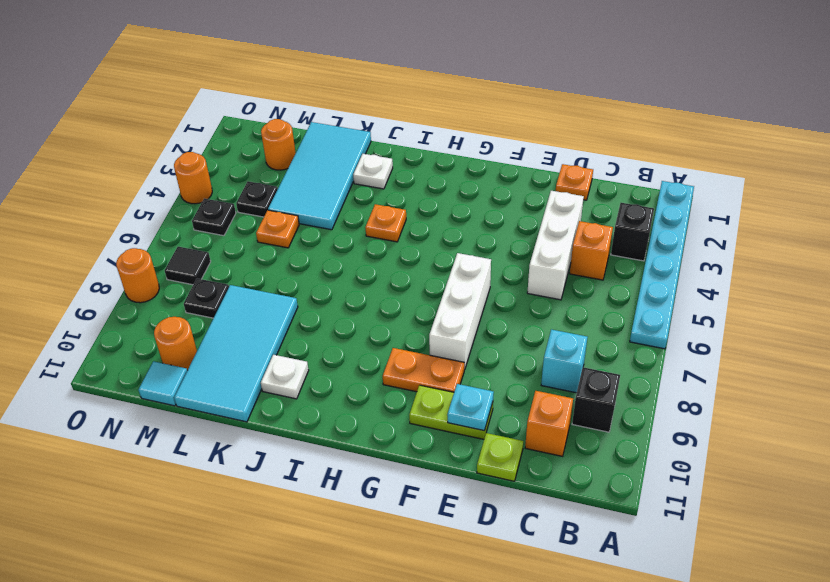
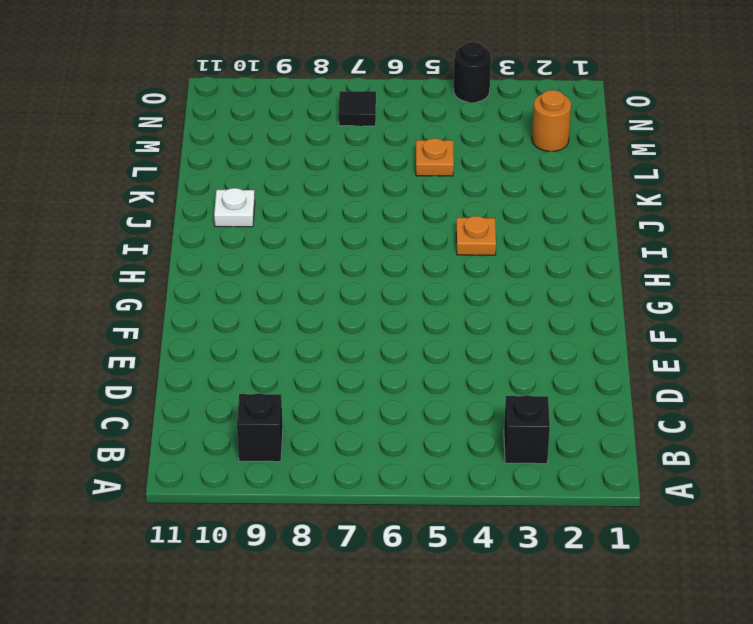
black round brick O4 level 1 -> orange round brick O4 level 1
none -> cyan plate A1:A6 level 1
none -> orange brick C4 level 1
none -> cyan brick C8 level 1

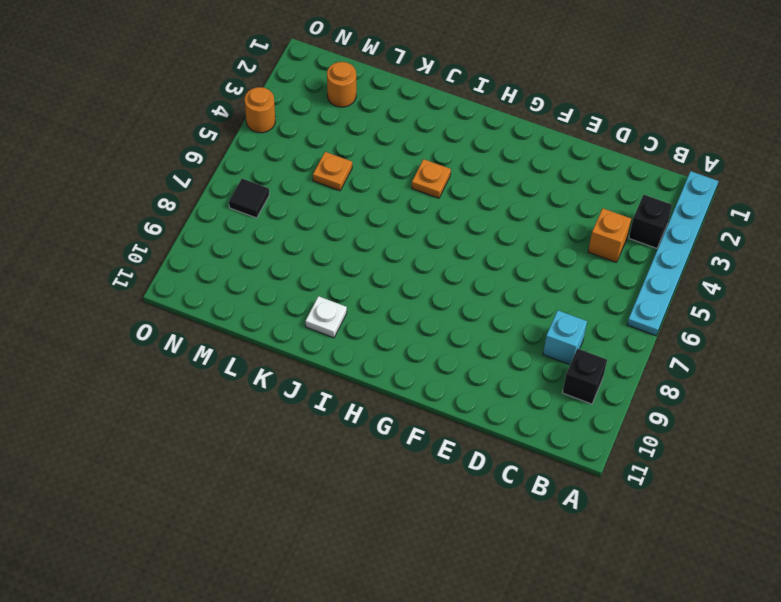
none -> orange brick C10 level 1
none -> orange plate D1 level 1
none -> white brick D3:D5 level 1

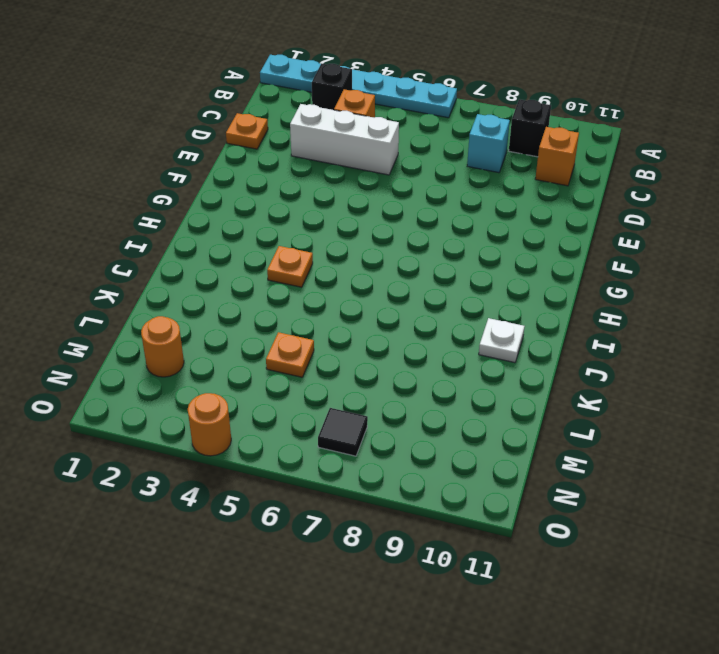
none -> lime plate D11 level 1
none -> lime plate E10:F10 level 1
none -> white brick F6:F8 level 1

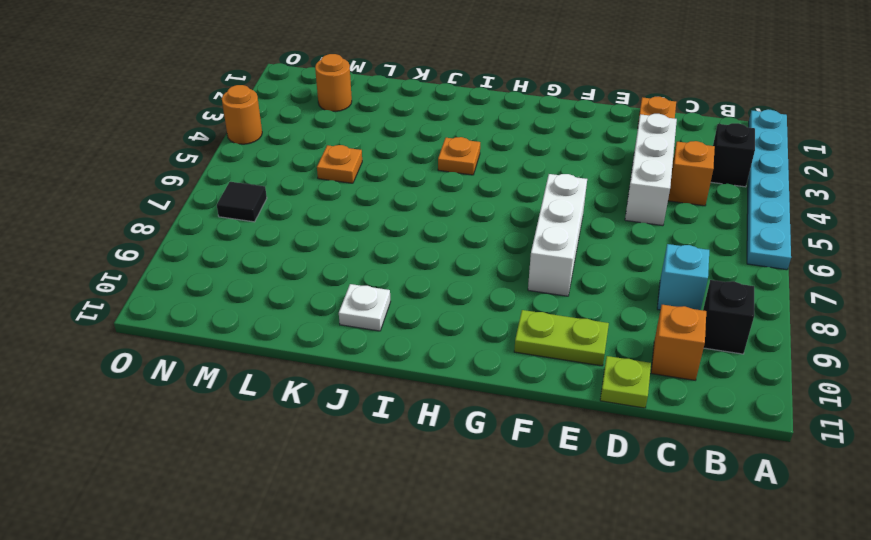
none -> orange plate F9:G9 level 1
none -> white plate J2 level 1
none -> cyan tile K1:L4 level 1

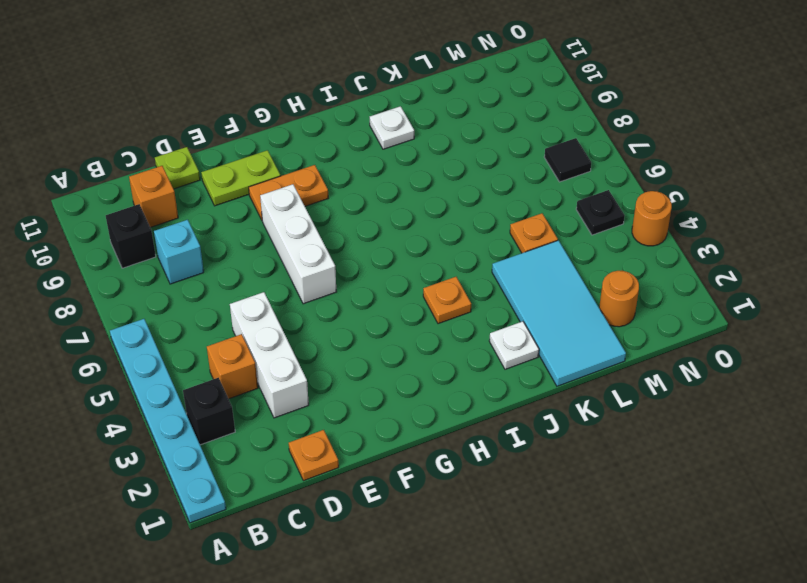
none -> cyan tile K8:L11 level 1
none -> black plate M4 level 1
none -> black plate M8 level 1

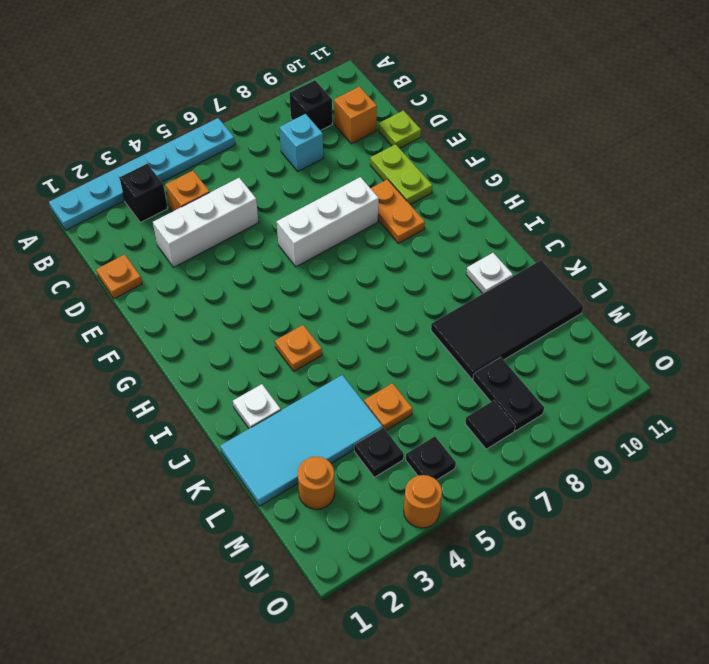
black tile K8:L11 level 1 -> cyan tile K8:L11 level 1
black plate M8:N8 level 1 -> black plate M8 level 1
none -> orange round brick M10 level 1
none -> cyan tile M11 level 1
none -> orange round brick O8 level 1

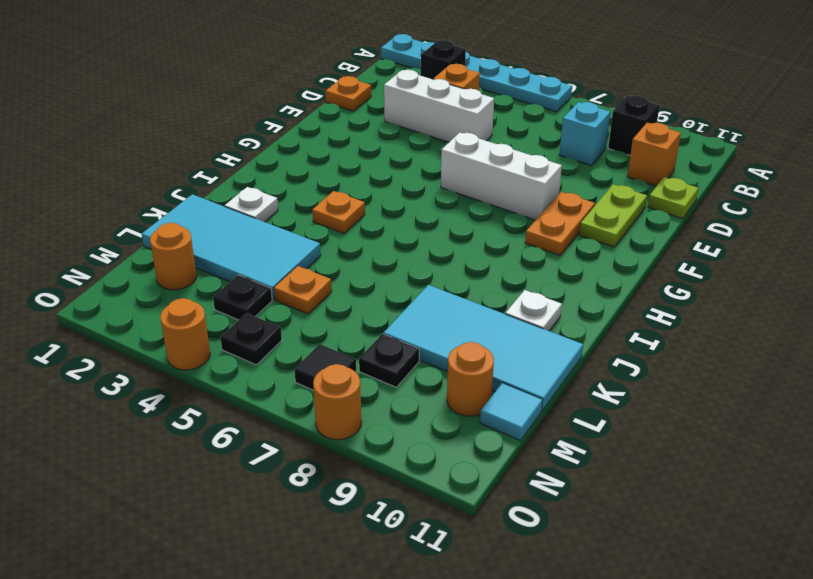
none -> cyan plate E10 level 2

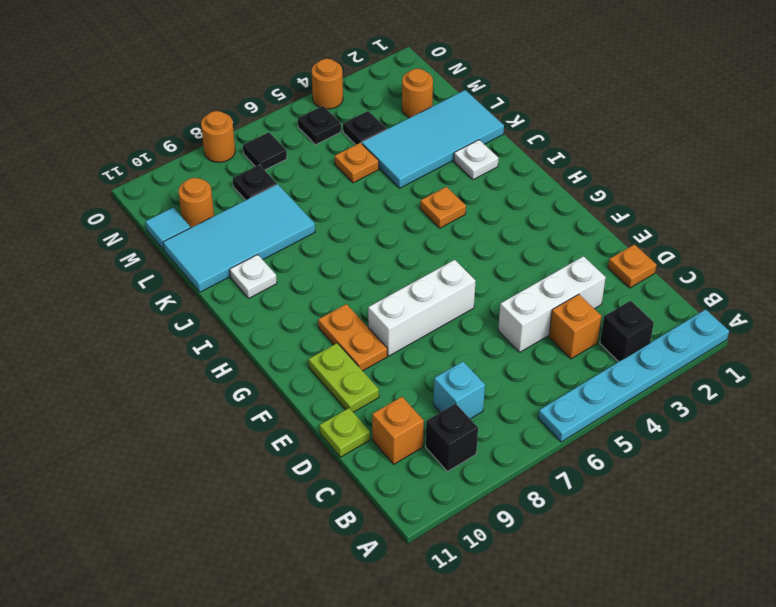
none -> cyan plate E10 level 2

